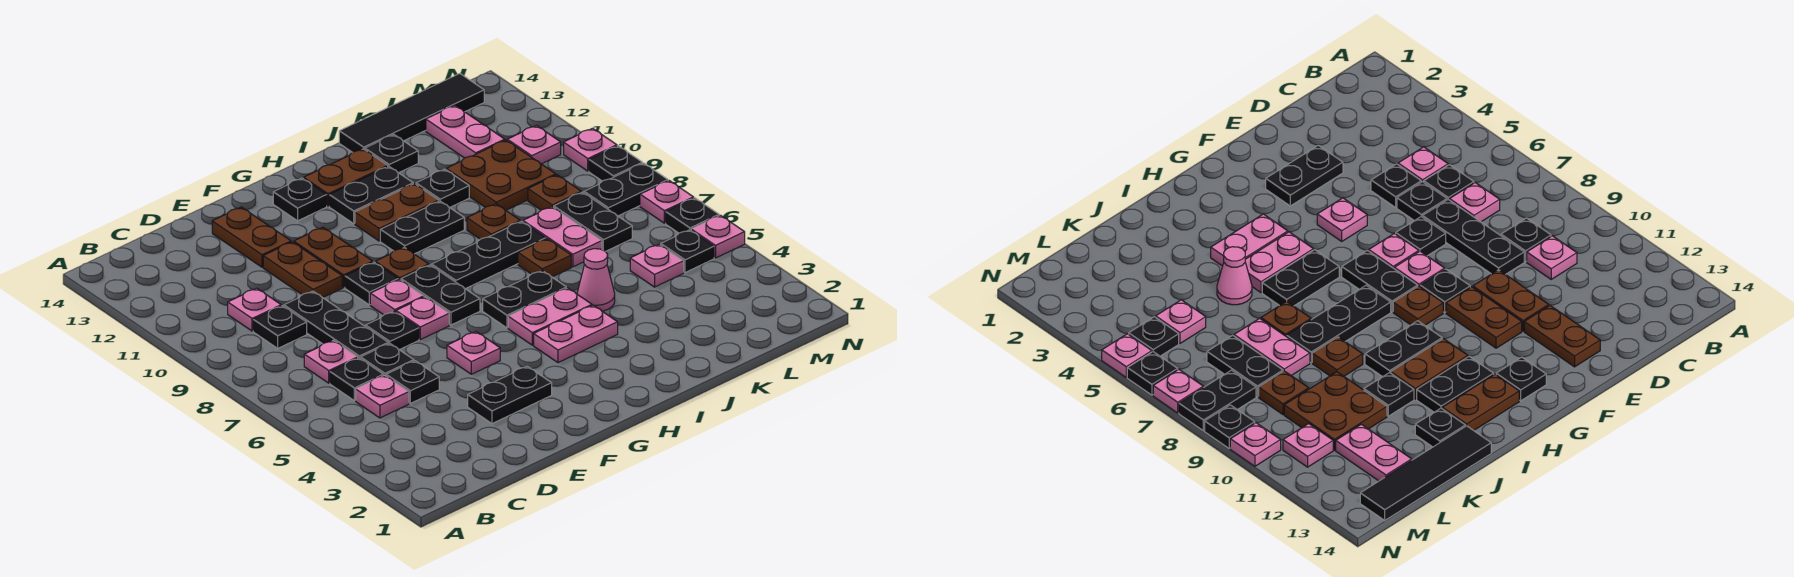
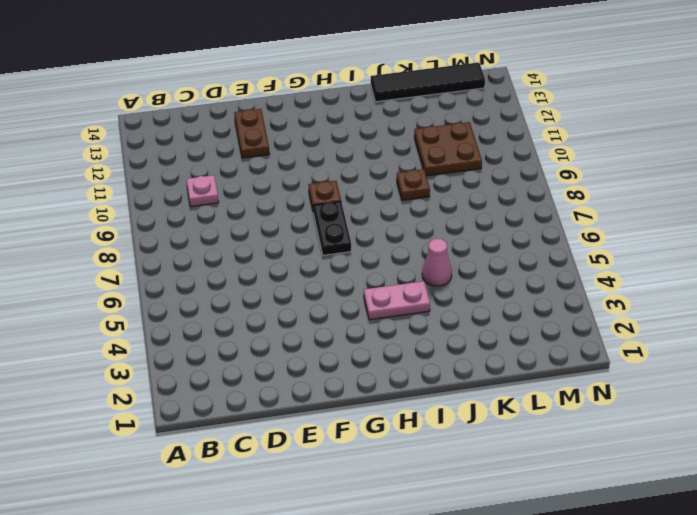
none -> pink plate C5 level 1
none -> black plate C6 level 1
none -> pink plate C7 level 1
none -> black plate C9 level 1

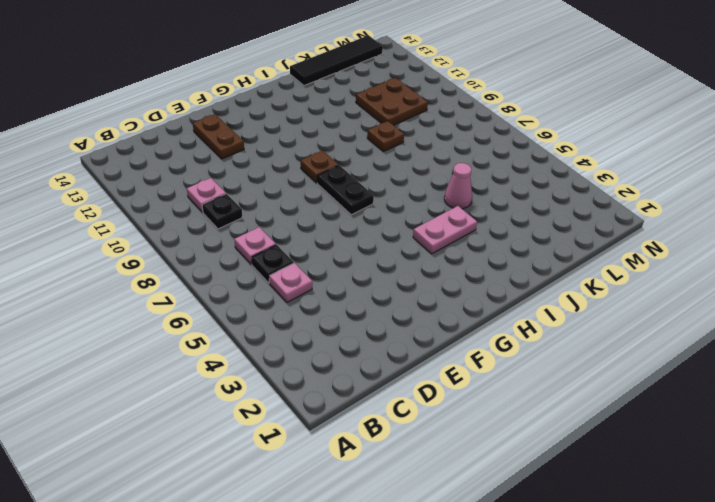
none -> black plate D5 level 1
none -> black plate D6 level 1
none -> black plate D7:D9 level 1
none -> black plate E3:F3 level 1

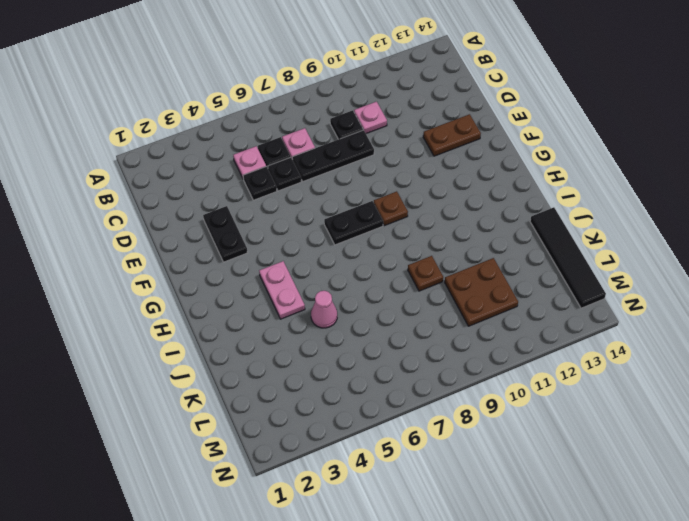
none -> black plate E7 level 1
none -> brown plate E10:E11 level 1
none -> pink plate F5 level 1
none -> pink plate F7 level 1

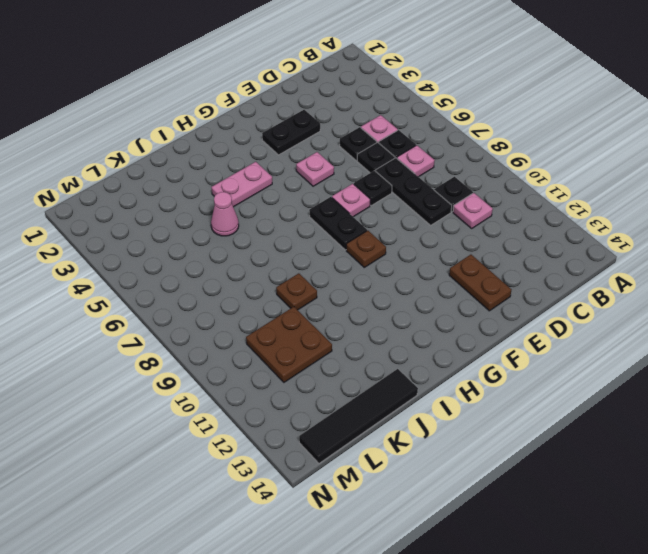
none -> brown plate E10:E11 level 1
none -> pink plate F8 level 1
none -> black plate F9 level 1
none -> brown plate F10:F11 level 1

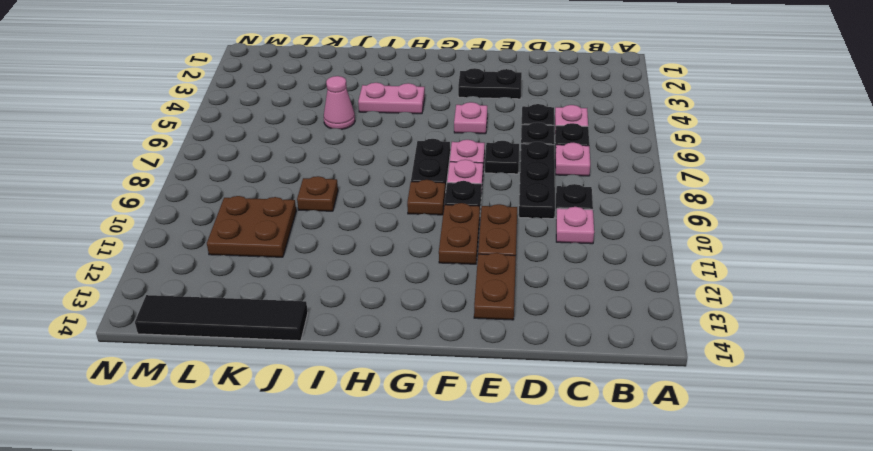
none -> black plate G13 level 1
none -> pink plate H5:I5 level 1
none -> black plate H6:I6 level 1
none -> black plate H8:J8 level 1

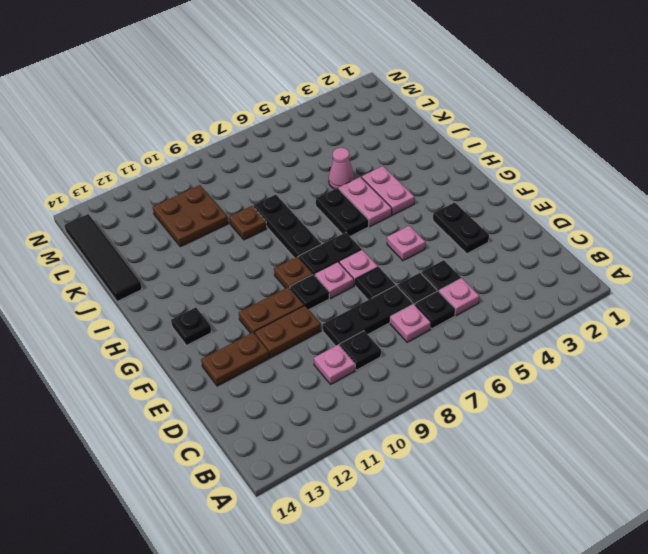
none -> black plate H10:I10 level 1
none -> brown plate H11:I11 level 1
none -> black plate H12:I12 level 1
none -> brown plate H13:I13 level 1

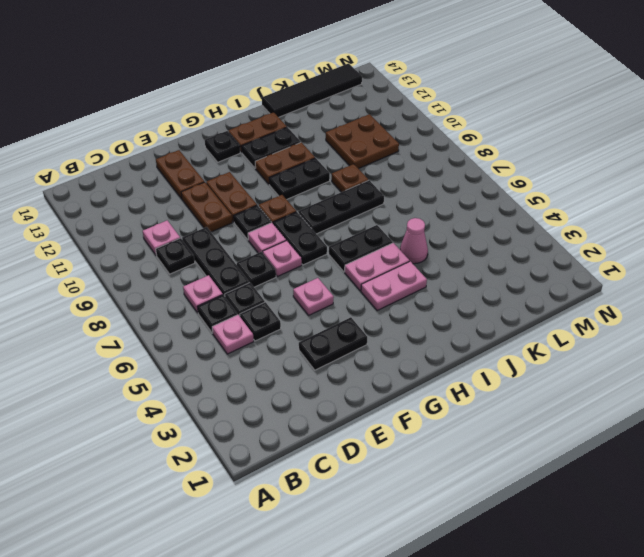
none -> brown plate J7 level 1
none -> black plate J11 level 1
none -> black plate J13 level 1
none -> pink plate K7:K8 level 1

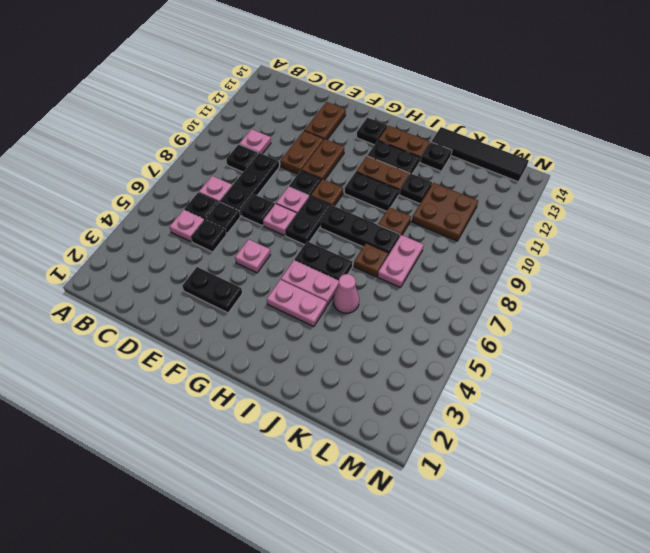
none -> pink plate L5 level 1
none -> black plate L7:L8 level 1
none -> brown plate L9 level 1
none -> pink plate L12:L13 level 1

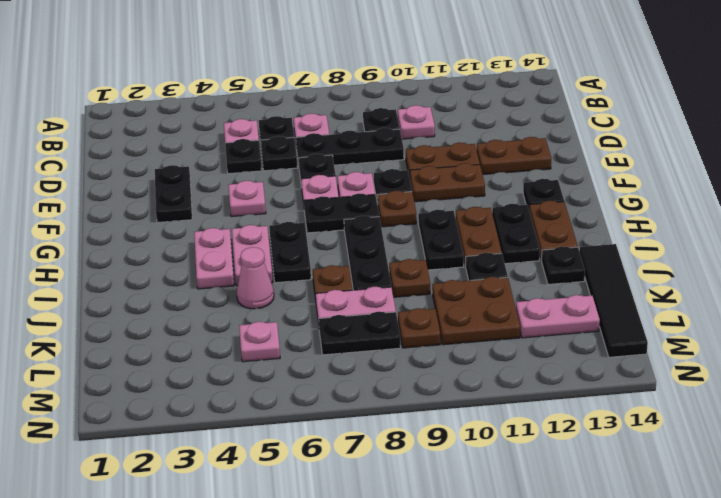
none -> black plate M5 level 1
none -> black plate M8:N8 level 1
none -> pink plate M11 level 1
none -> pink plate N5 level 1

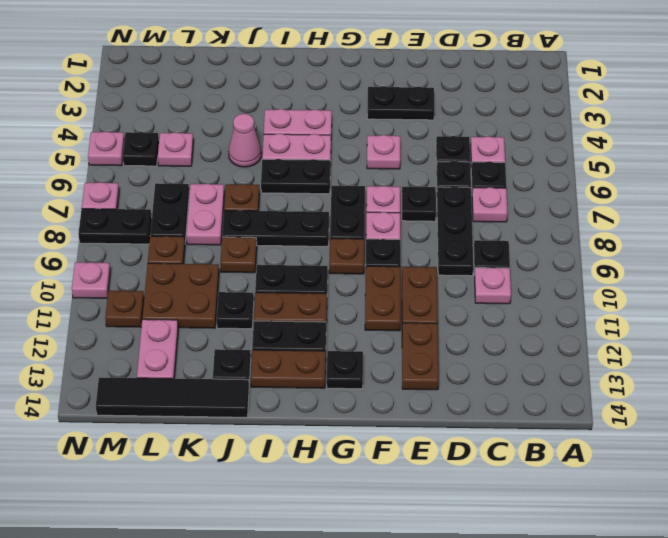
brown plate M11 level 1 -> pink plate M11 level 1
none -> black plate N6 level 1
none -> black plate N9 level 1

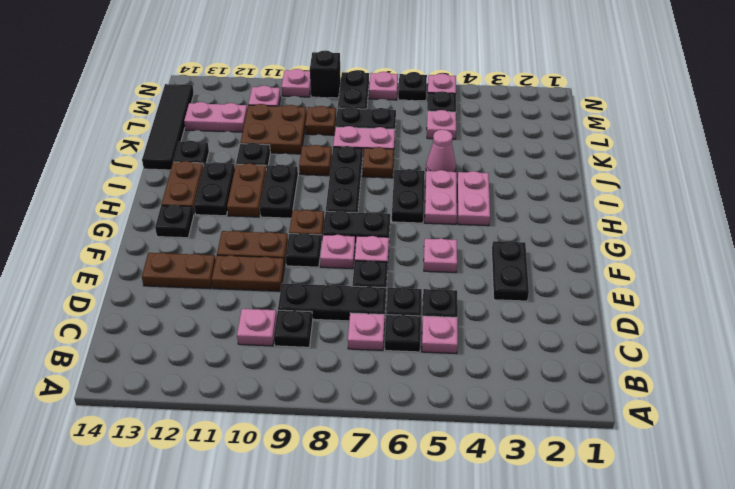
black brick N9 level 1 -> black plate N9 level 1

